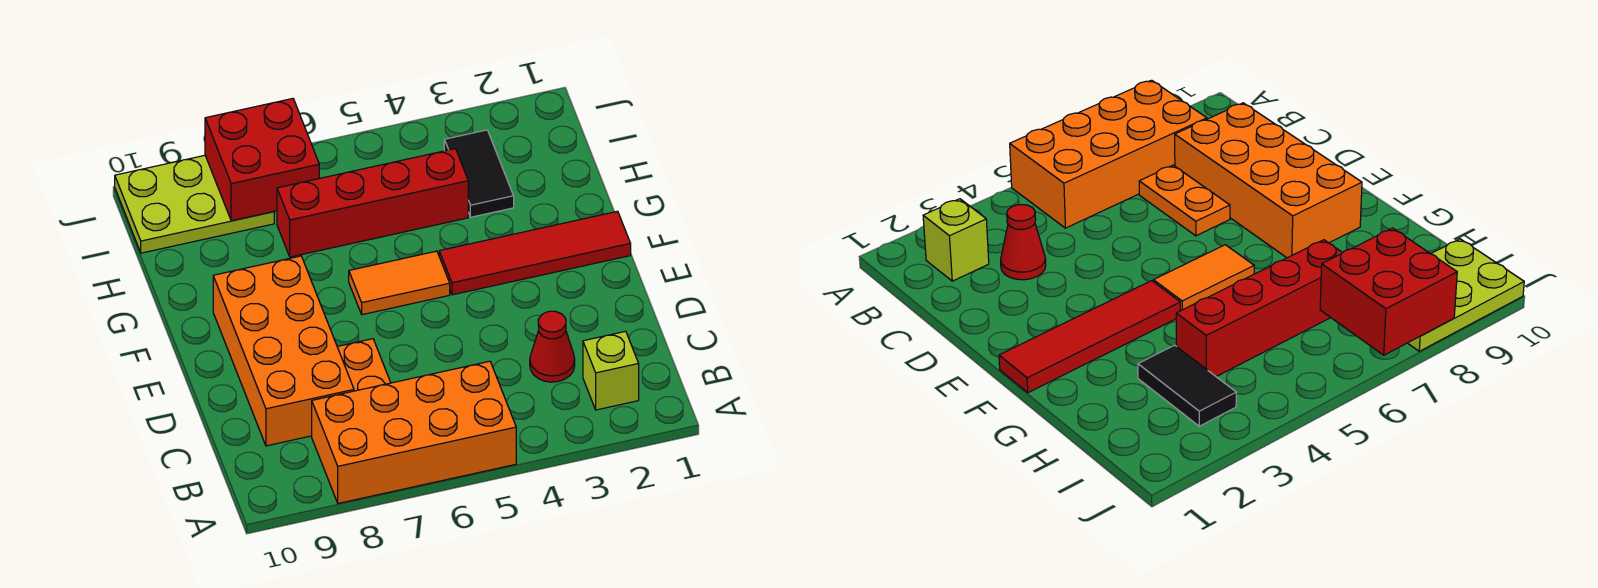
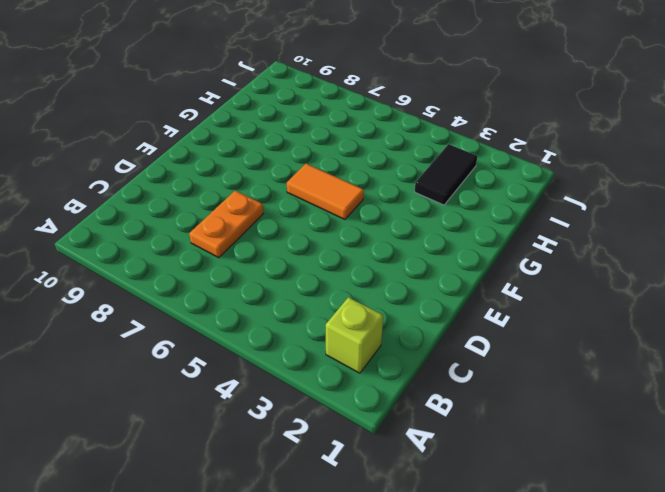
none -> orange brick A5:B8 level 1
none -> red cone C3 level 1

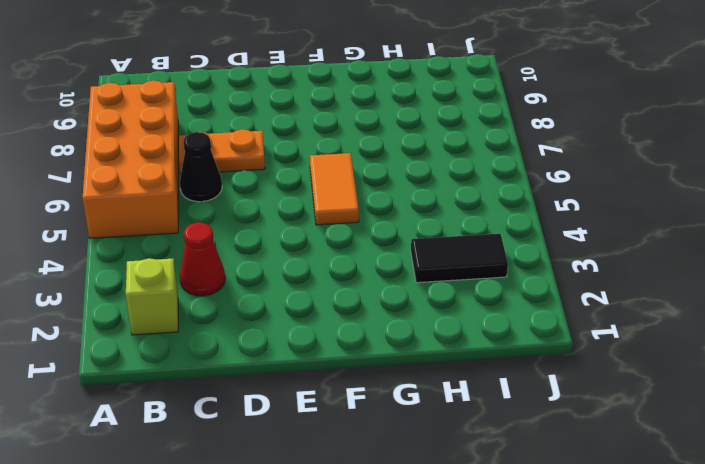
black cone C6 level 1 -> none
none -> orange brick C8:F9 level 1
none -> red tile F1:F4 level 1

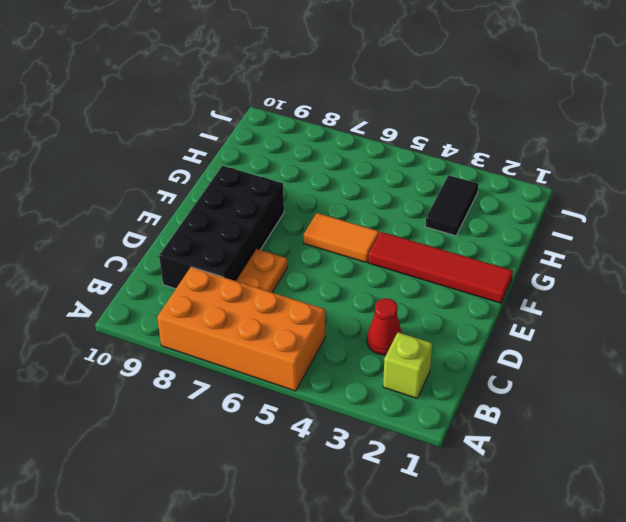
black brick C8:F9 level 1 -> orange brick C8:F9 level 1
none -> red brick H4:H7 level 1
none -> lime plate I8:J10 level 1

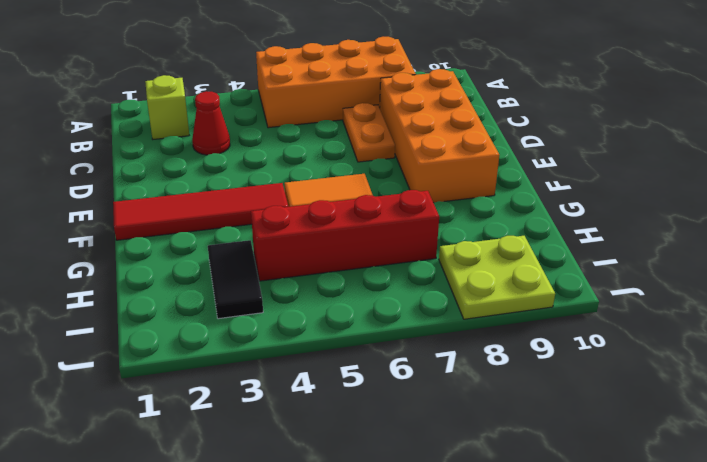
lime plate I8:J9 level 1 -> lime plate I8:J10 level 1
none -> red brick I7:J8 level 2

